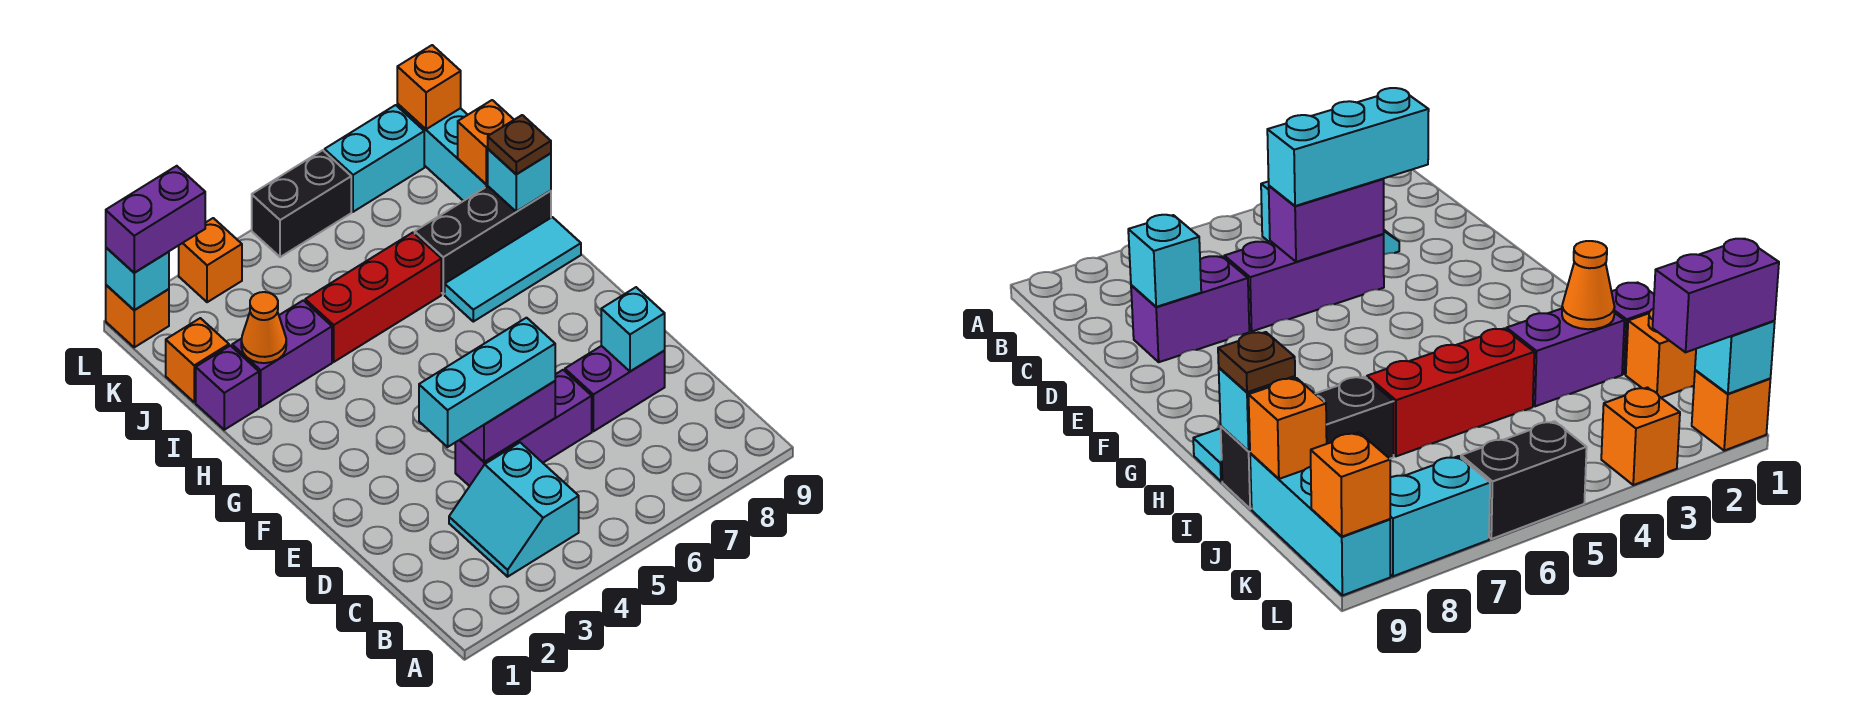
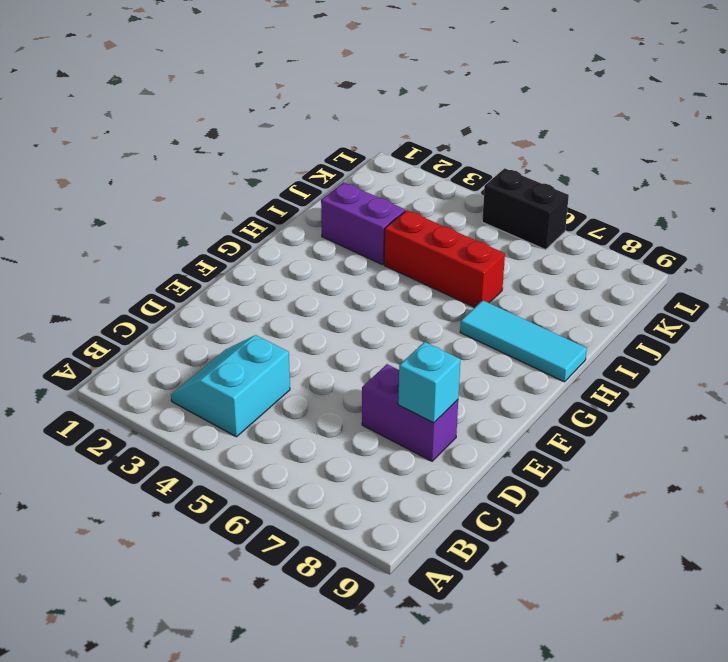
none -> purple brick D4:D6 level 1
none -> purple brick I1 level 1
none -> black brick I7:I9 level 1

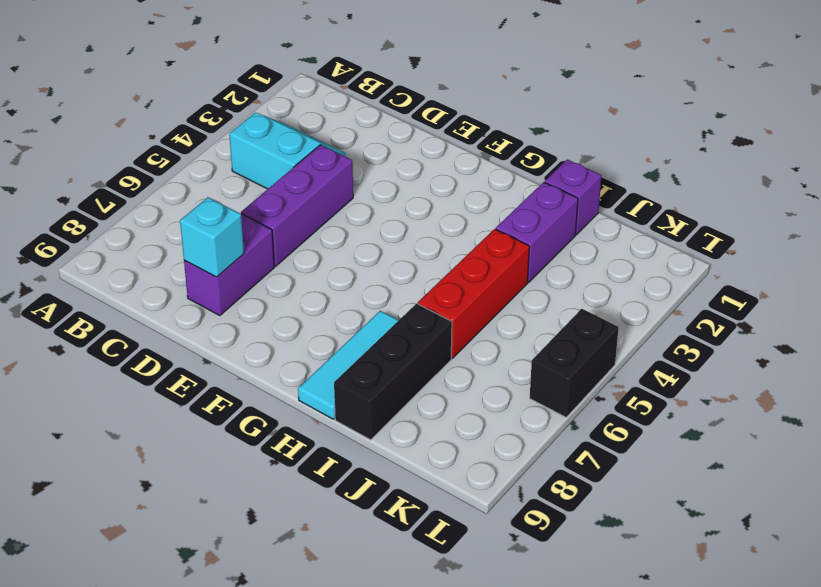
none -> orange brick J1 level 1
none -> cyan brick J9:L9 level 1
none -> orange brick L1 level 1

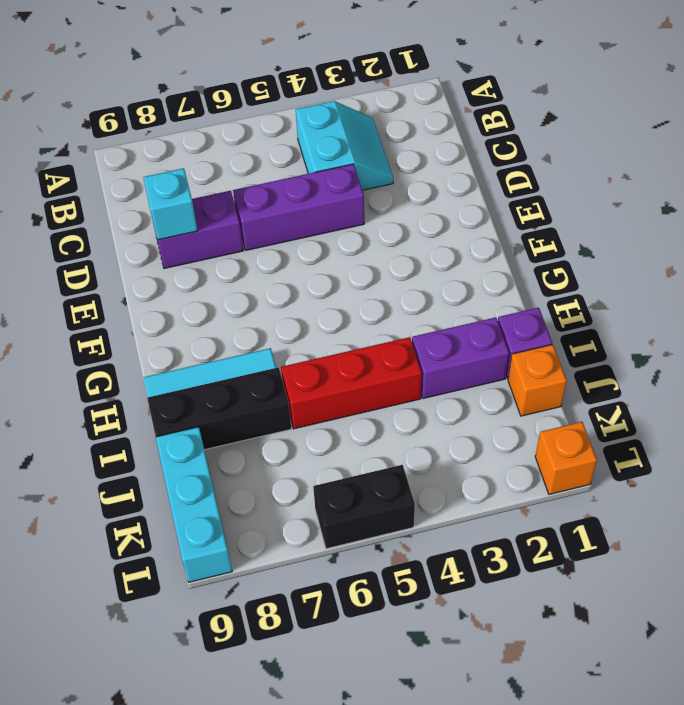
none -> orange brick L3 level 1
none -> cyan brick L7:L8 level 1
none -> purple brick D4:D5 level 2

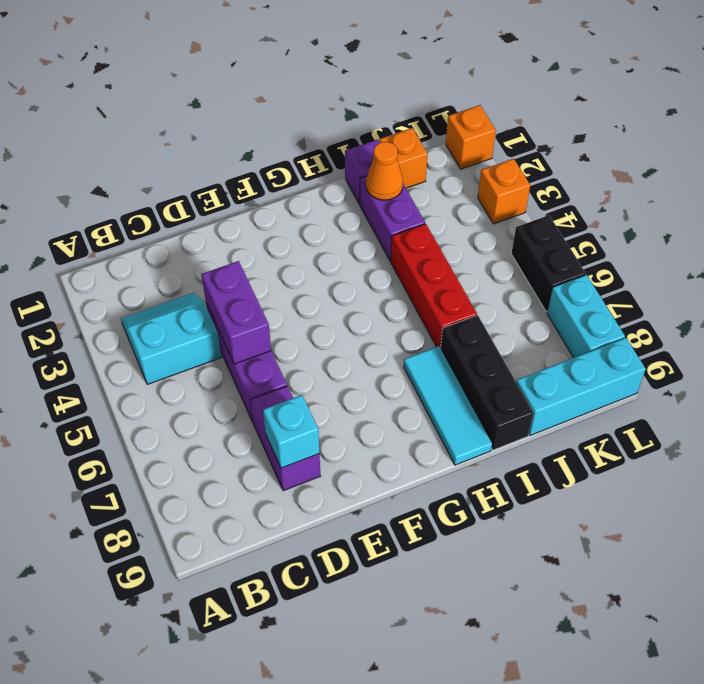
none -> cyan brick I9 level 2
none -> orange brick J9 level 2
none -> cyan brick L1 level 2

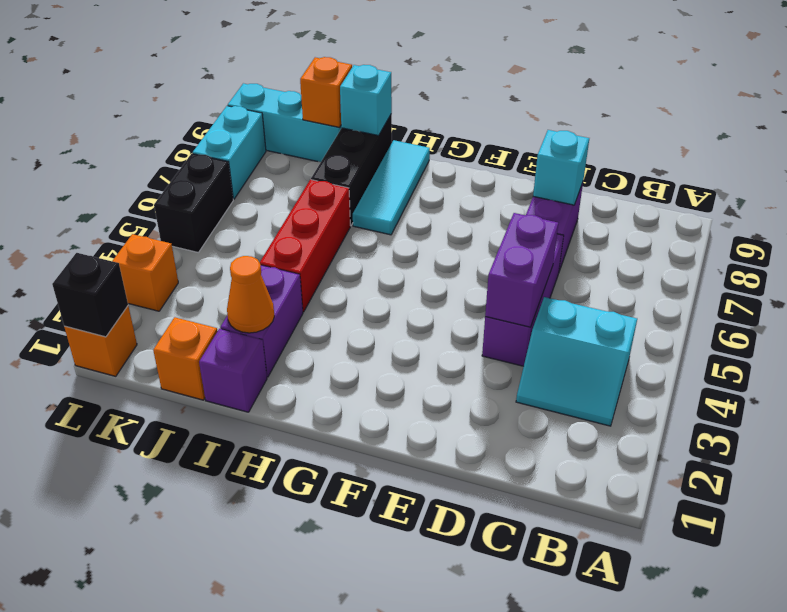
black brick L1 level 2 -> cyan brick L1 level 2
none -> orange brick L9 level 2
none -> cyan brick D3:D5 level 3
none -> brown plate I9 level 3

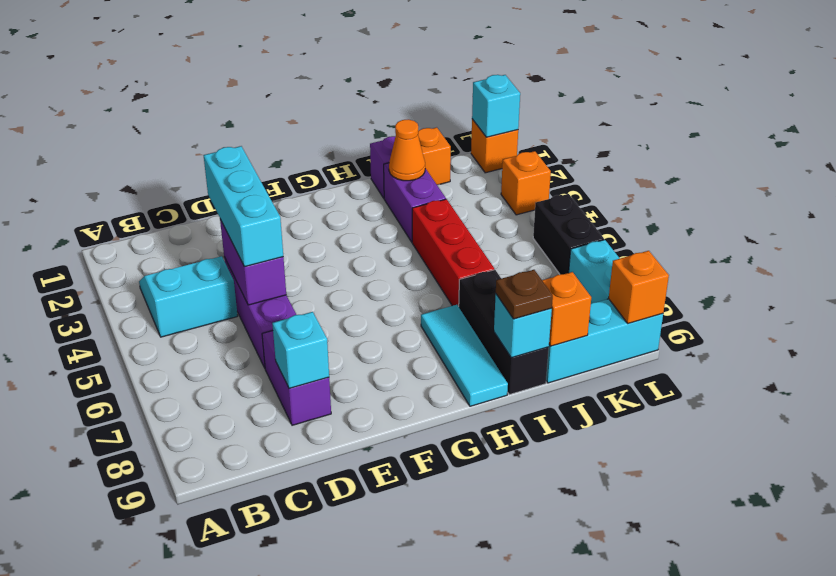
none -> purple brick L1:L2 level 3

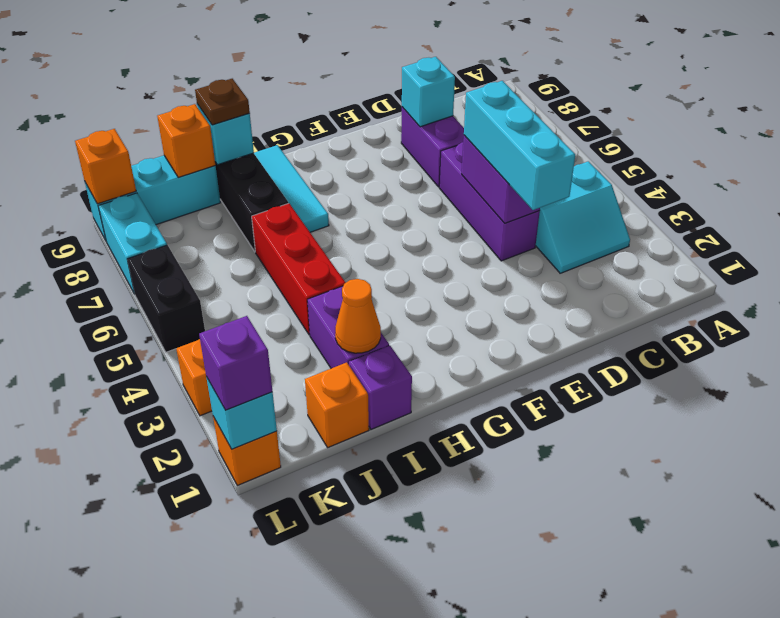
purple brick L1 level 3 -> purple brick L1:L2 level 3

